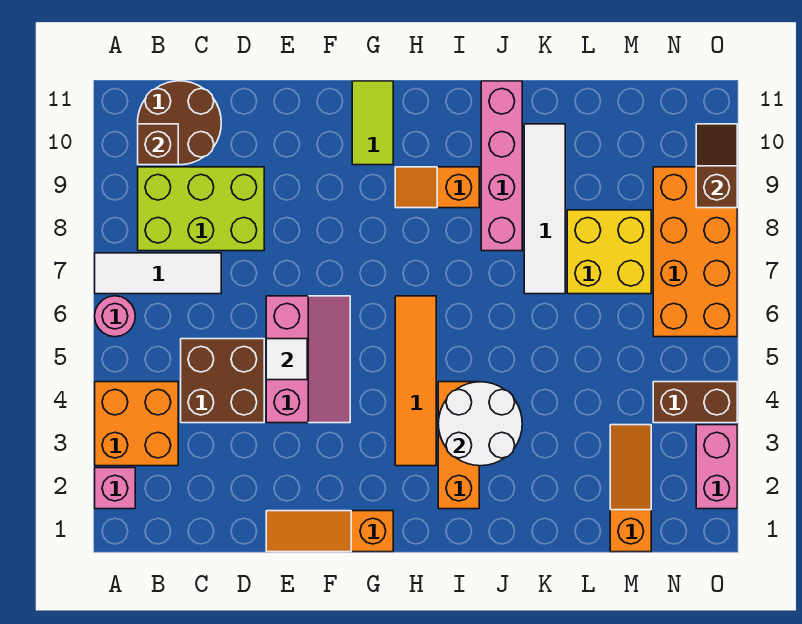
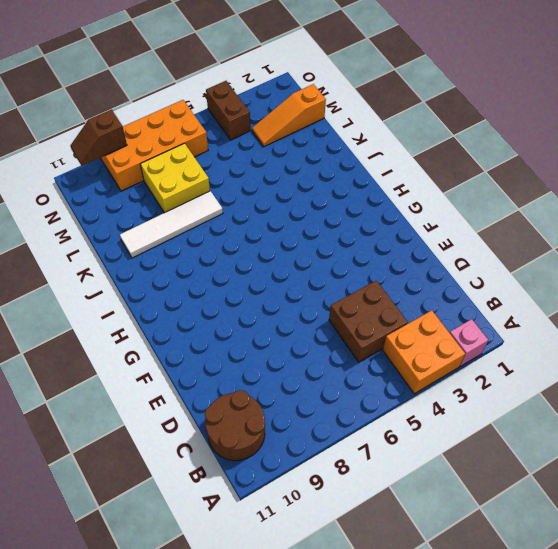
none -> pink round brick A6 level 1
none -> white tile A7:C7 level 1
none -> lime brick B8:D9 level 1

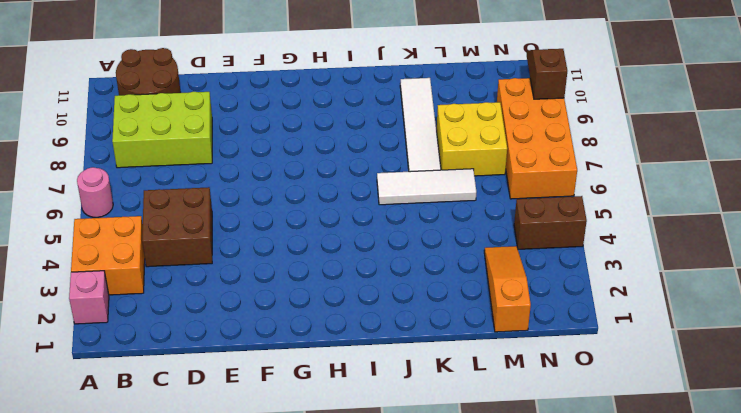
white tile J6:L6 level 1 -> white tile A7:C7 level 1
none -> orange slope E1:G1 level 1 top G
none -> pink slope E4:F6 level 1 top E
none -> lime tile G10:G11 level 1

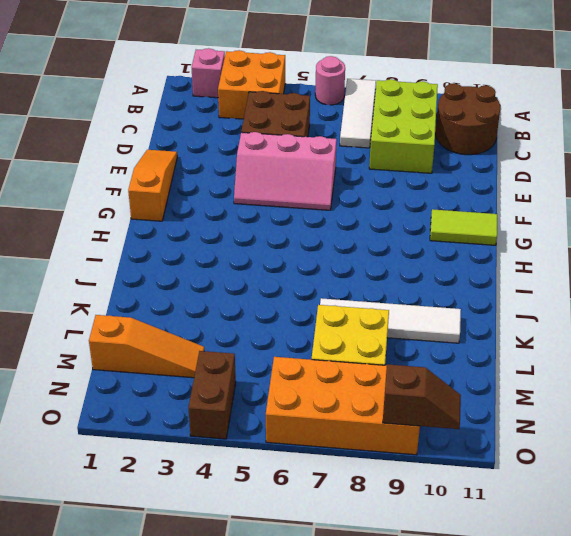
none -> orange tile H3:H6 level 1
none -> orange slope H9:I9 level 1 top I
none -> orange brick I2:I4 level 1

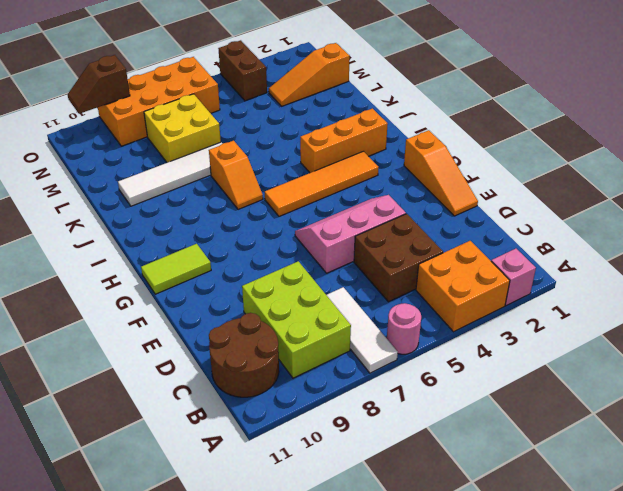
orange slope I7:J7 level 1 top J -> orange slope H9:I9 level 1 top I
none -> pink brick J8:J11 level 1
none -> pink brick O2:O3 level 1
none -> brown brick B10 level 2

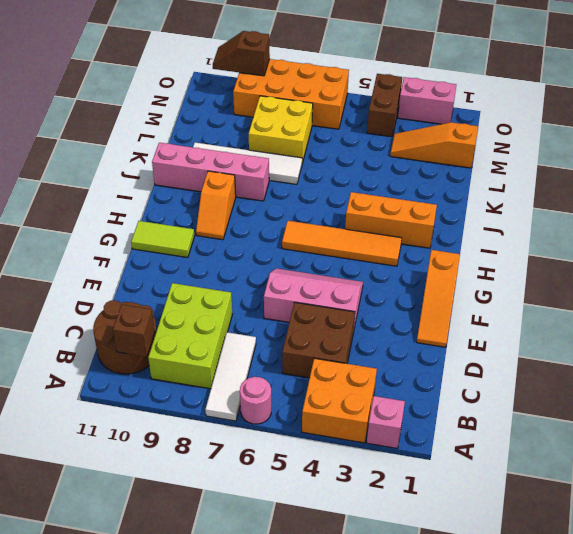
none -> white tile E5 level 2
none -> white round brick I3:J4 level 2

